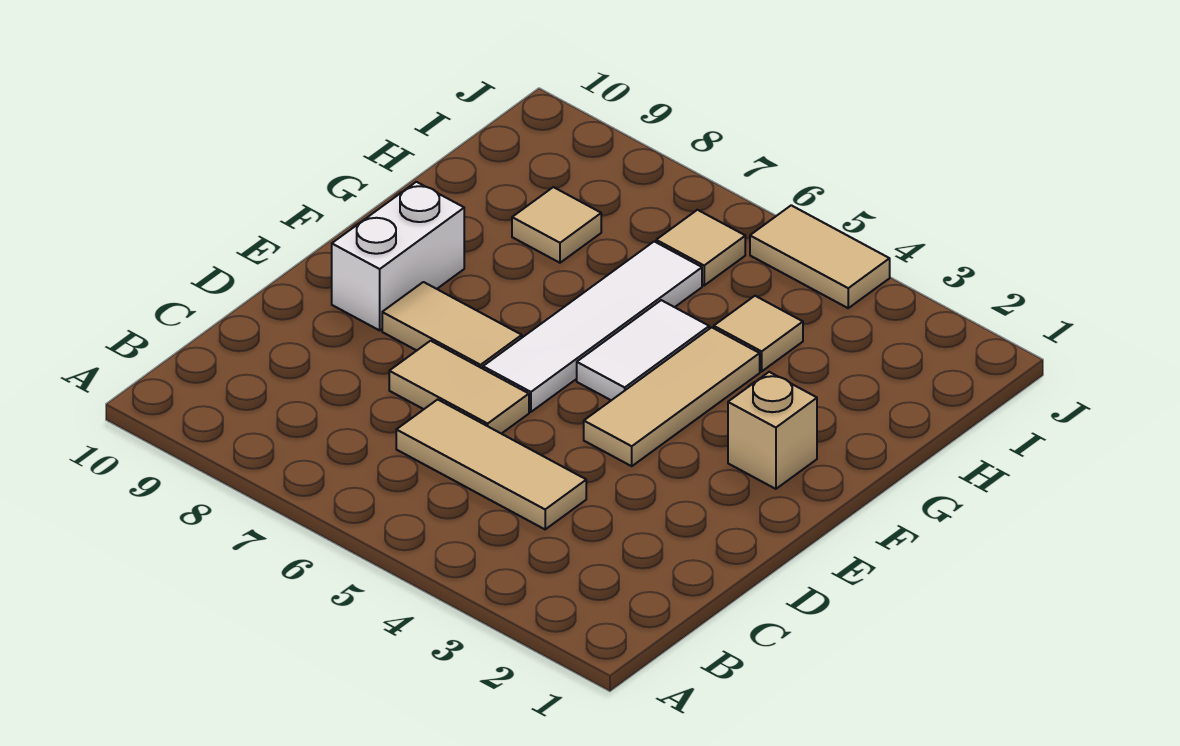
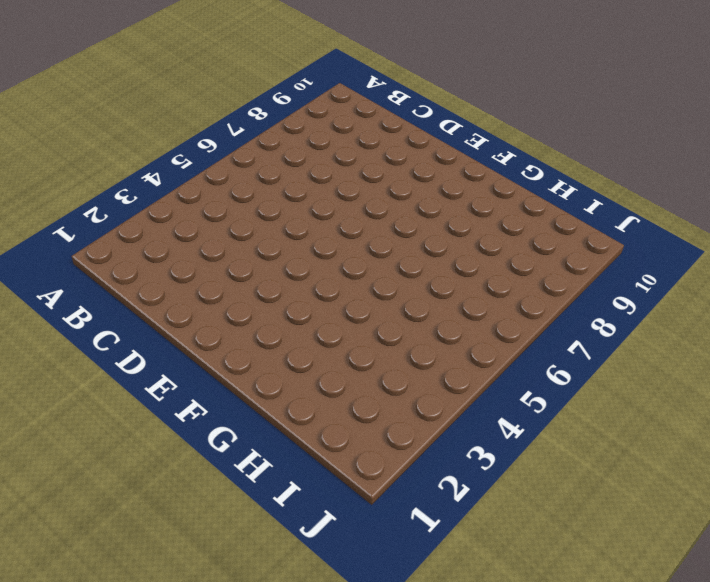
none -> tan tile C4:C6 level 1
none -> tan tile D6:D7 level 1
none -> tan tile E4:G4 level 1

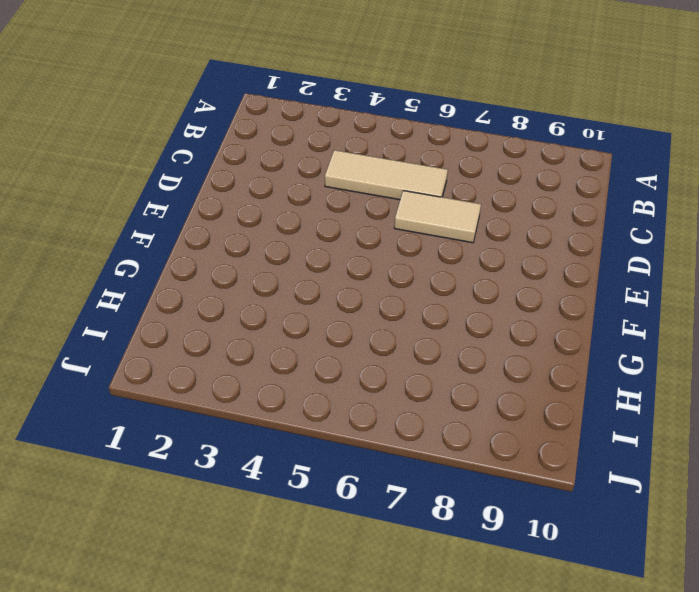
none -> tan tile E4:G4 level 1
none -> white tile E6:H6 level 1
none -> tan tile E7:E8 level 1

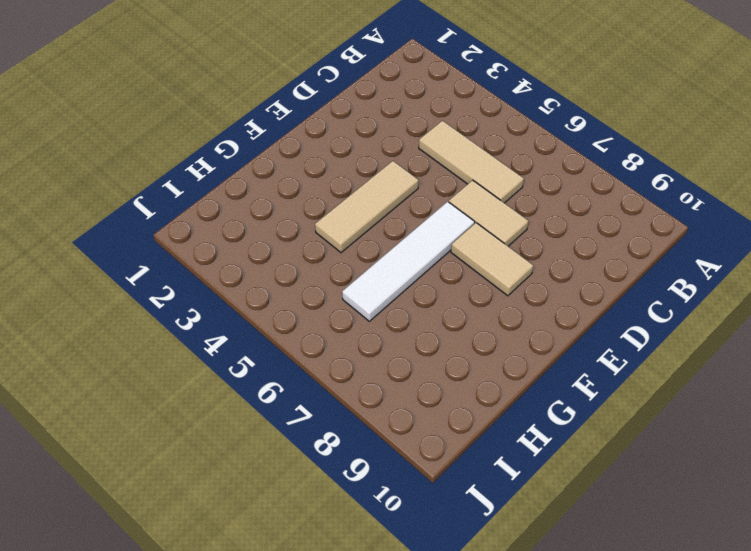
none -> white brick E9:F9 level 1
none -> tan brick F2 level 1
none -> white tile F5:G5 level 1

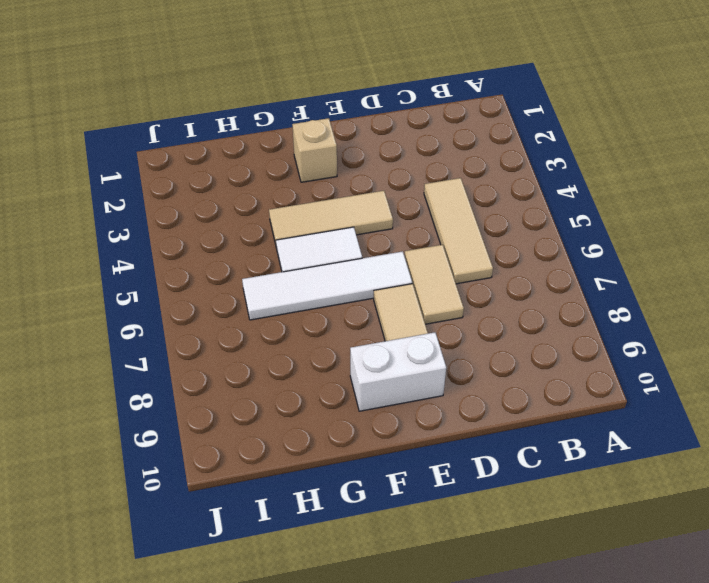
none -> tan tile H4 level 1
none -> tan tile H8 level 1
none -> tan tile I6 level 1

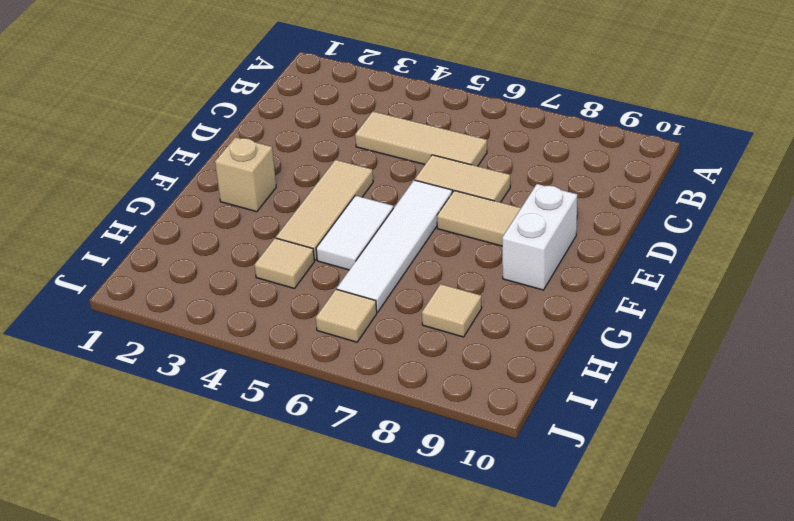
none -> tan tile J4:J5 level 1

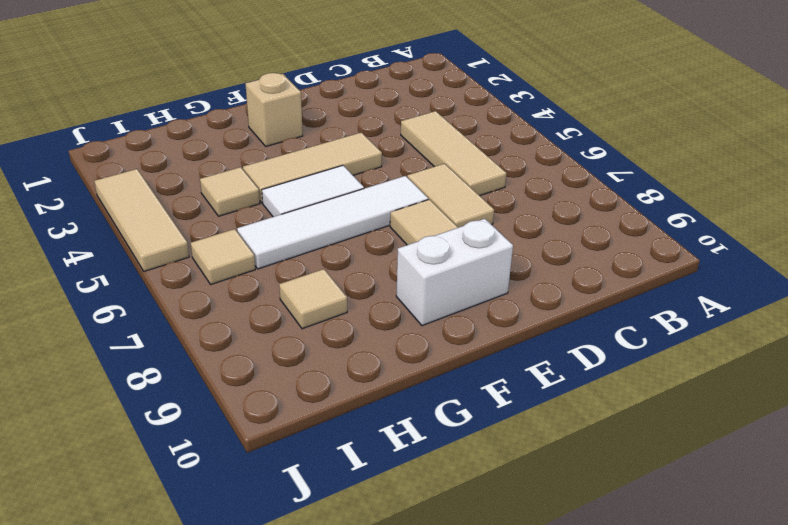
tan tile J3:J5 level 1 -> tan tile J4:J5 level 1

